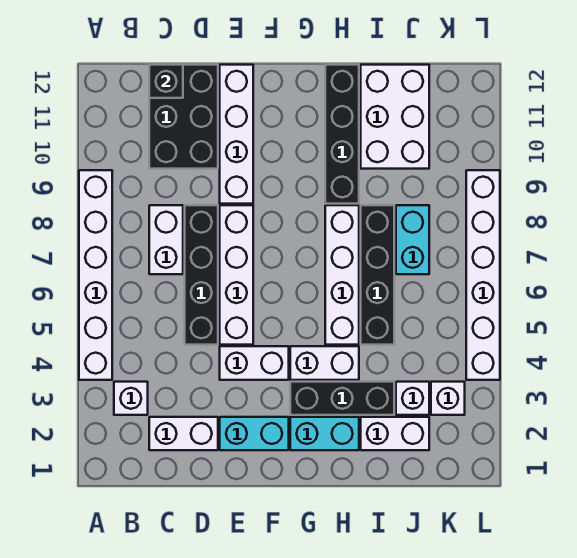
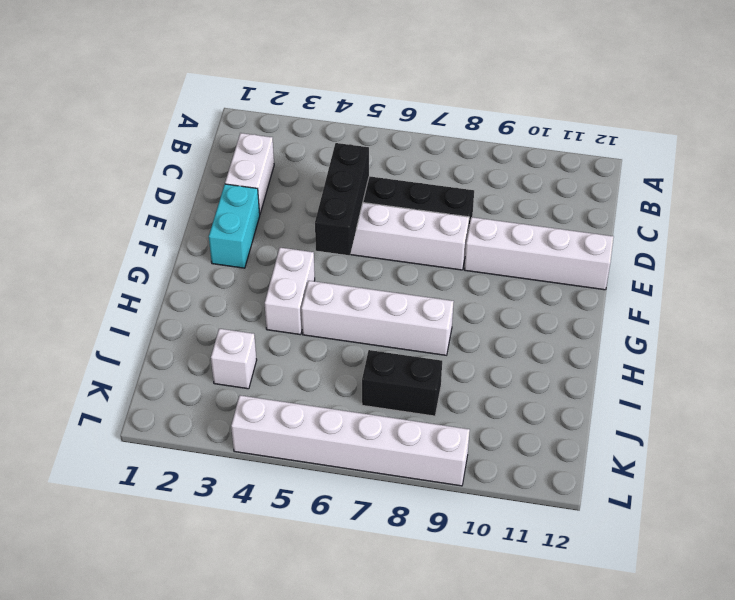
black brick D5:F5 level 2 -> black brick G3:I3 level 1
black brick J7:J8 level 1 -> cyan brick J7:J8 level 1
none -> white brick A4:A9 level 1
none -> white brick B3 level 1
none -> white brick C7:C8 level 1

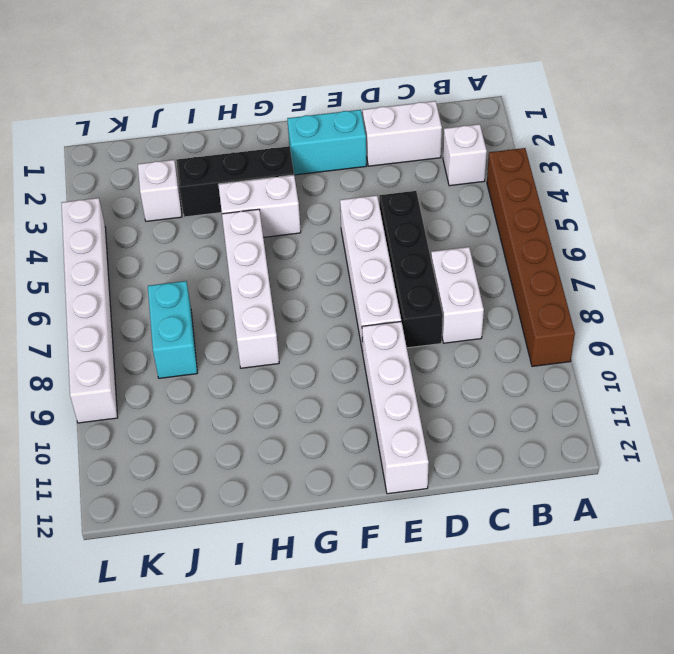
brown brick A4:A9 level 1 -> white brick A4:A9 level 1
none -> black brick C10:D12 level 1
none -> white brick E4:F4 level 1
none -> cyan brick G2:H2 level 1

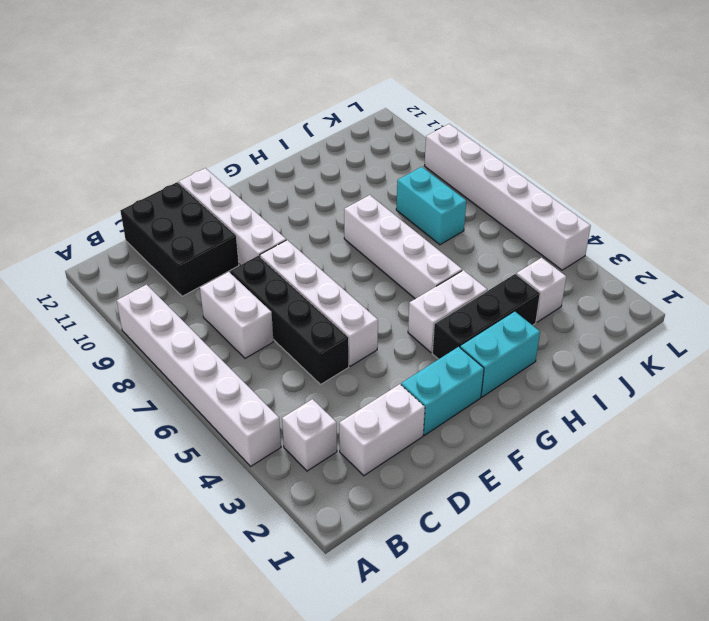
none -> white brick E4:F4 level 1
none -> black brick H9:H12 level 1
none -> white brick I2:J2 level 1

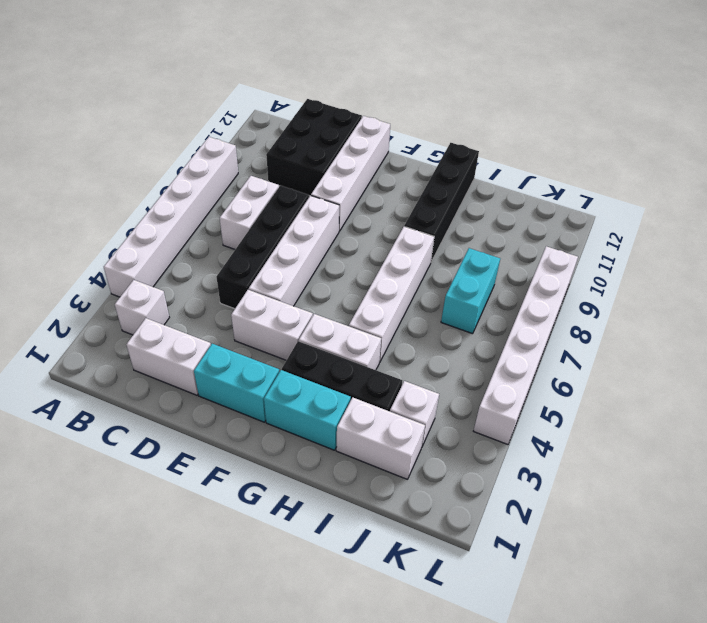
none -> black brick I5:I8 level 1
none -> white brick I10:J12 level 1
none -> white brick K3 level 1

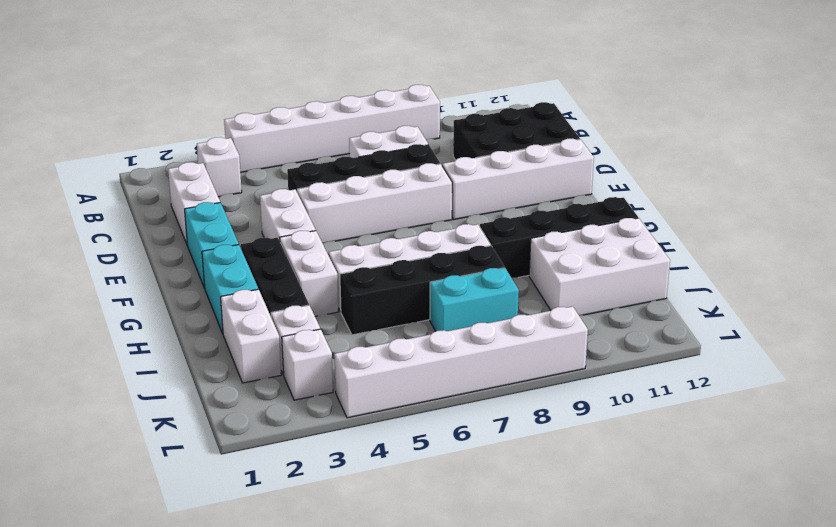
none -> black brick C12 level 2

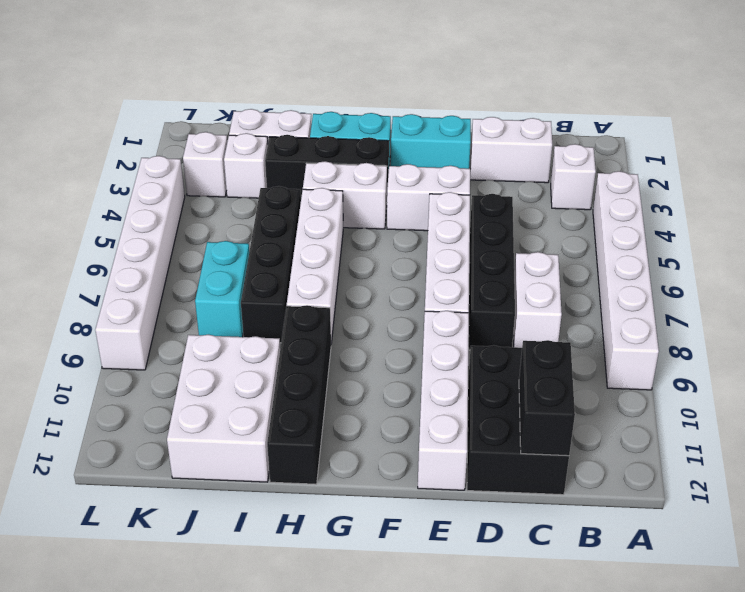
black brick C11:C12 level 2 -> black brick C12 level 2

